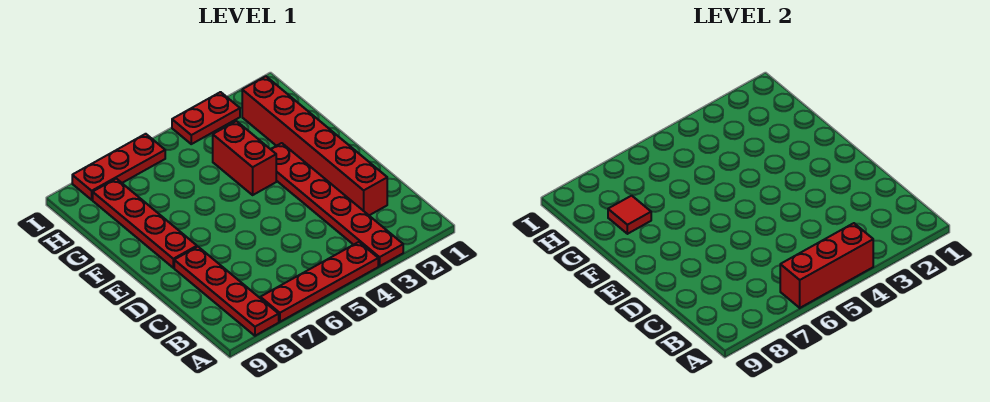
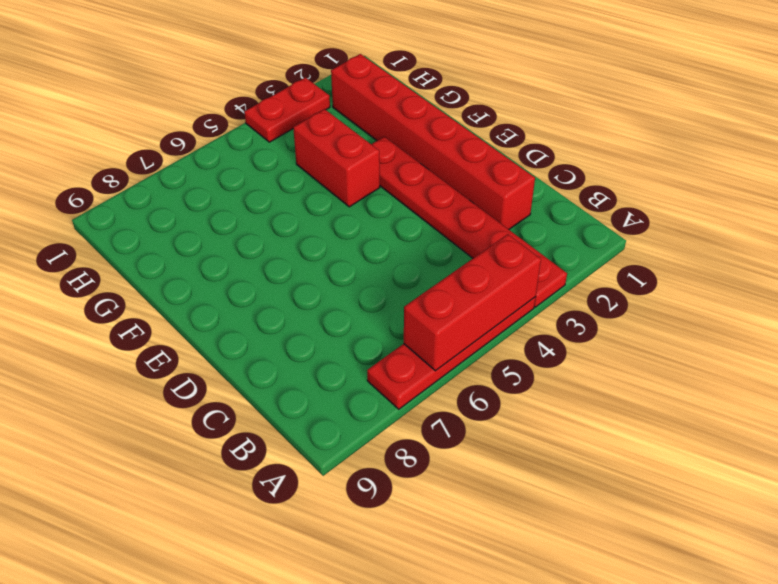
none -> red plate A8:D8 level 1
none -> red plate E8:H8 level 1

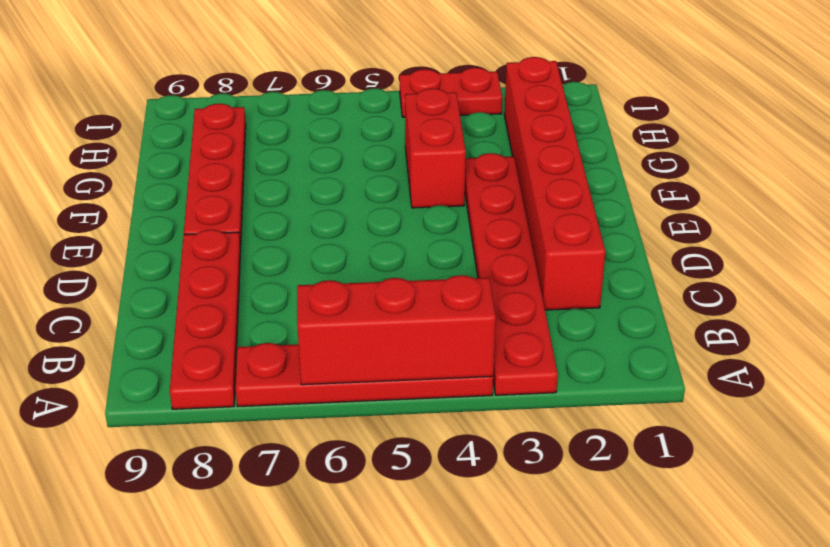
none -> red plate I6:I8 level 1
none -> red tile G8 level 2

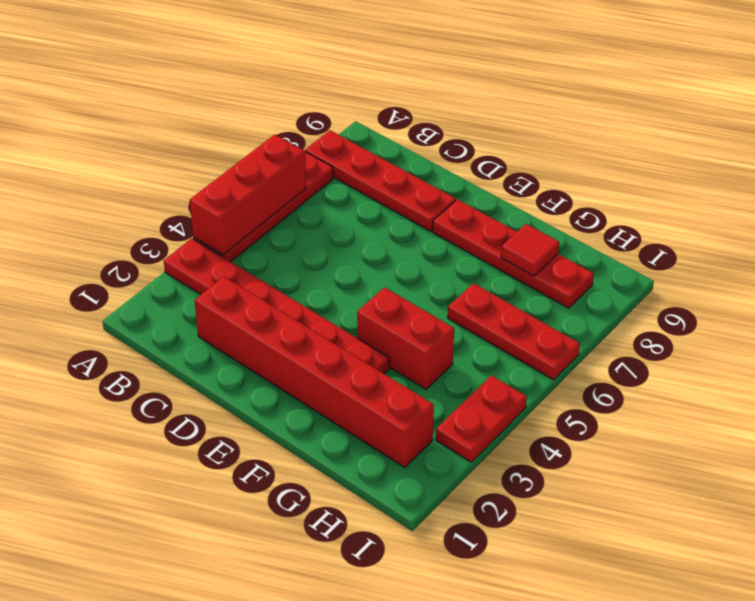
red plate G6:I6 level 1 -> red plate I6:I8 level 1

